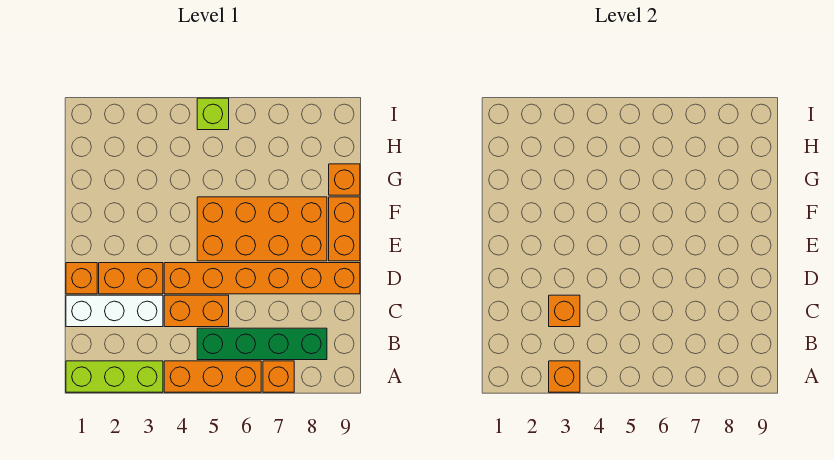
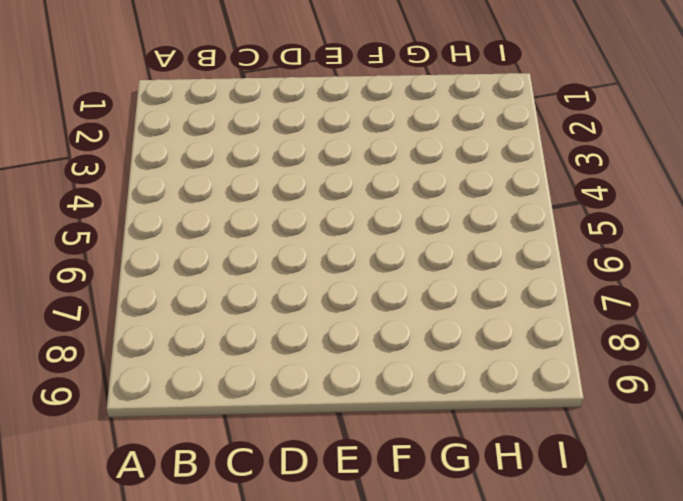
none -> lime brick A1:A3 level 1
none -> orange brick A4:A6 level 1
none -> orange brick A7 level 1

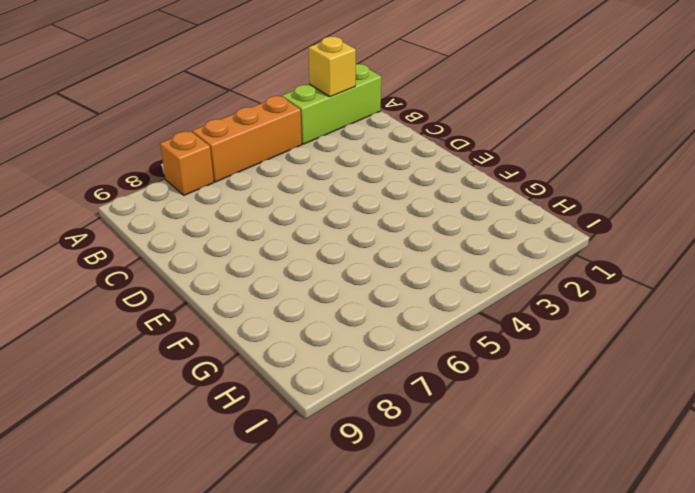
yellow brick A2 level 2 -> none
none -> green brick B5:B8 level 1
none -> white brick C1:C3 level 1
none -> orange brick C4:C5 level 1

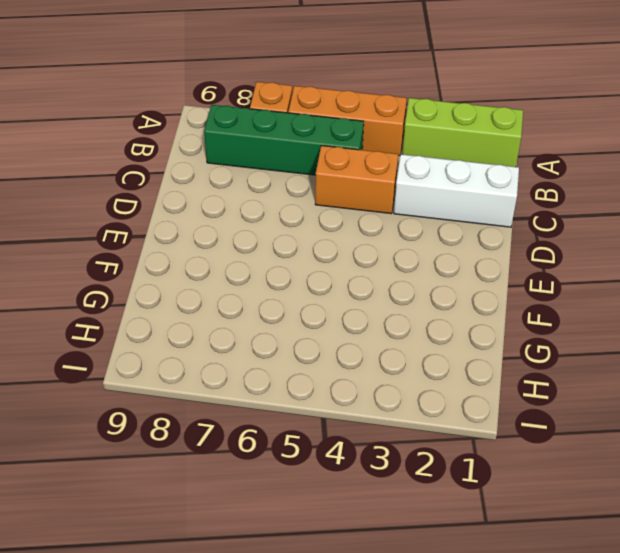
none -> orange brick D1 level 1
none -> orange brick D2:D3 level 1
none -> orange brick D4:D9 level 1

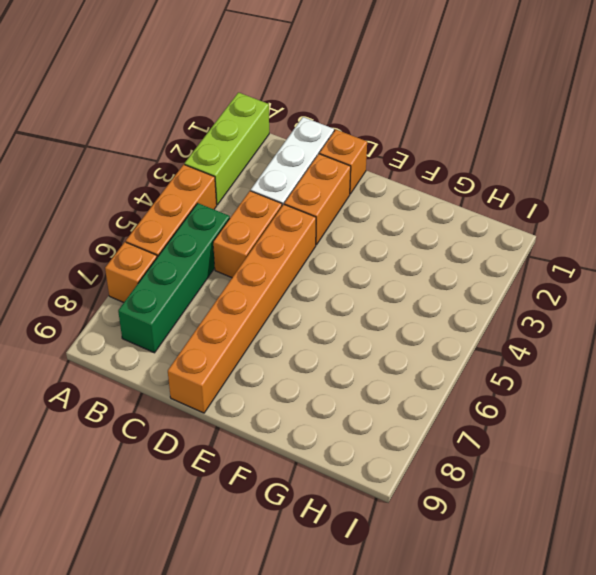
none -> orange brick E5:F8 level 1
none -> orange brick E9:F9 level 1
none -> orange brick G9 level 1

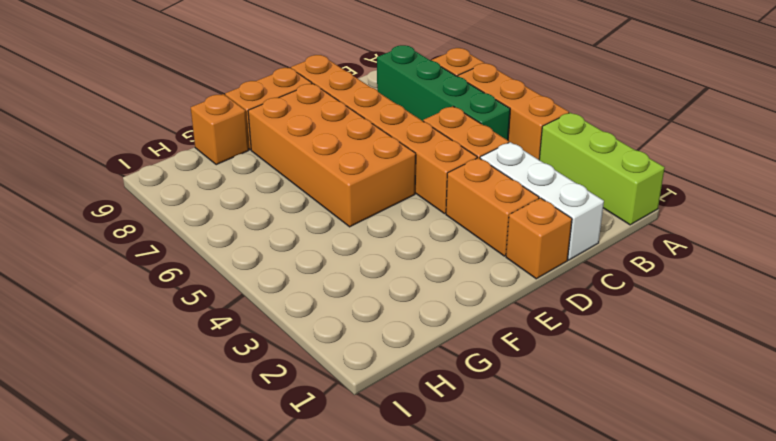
none -> lime brick I5 level 1
none -> orange brick A3 level 2
none -> orange brick C3 level 2

